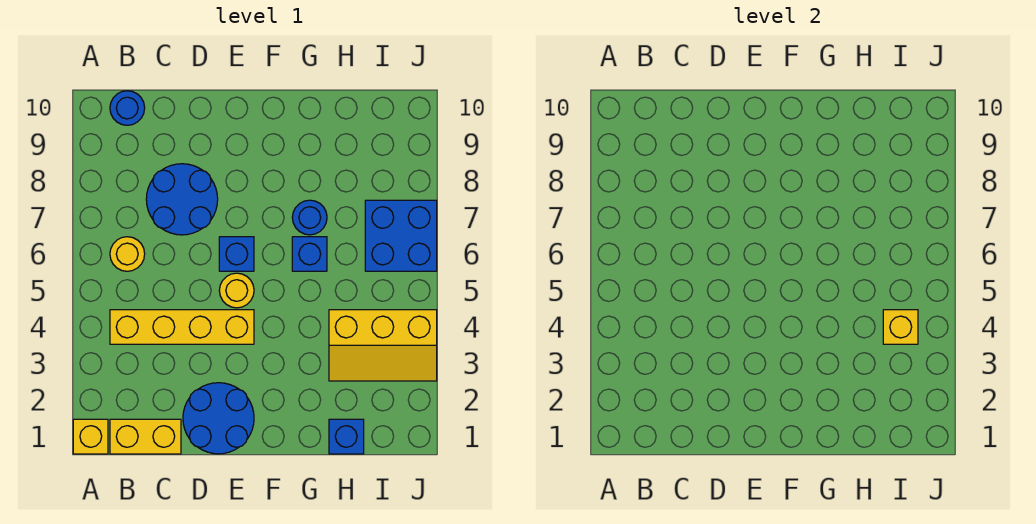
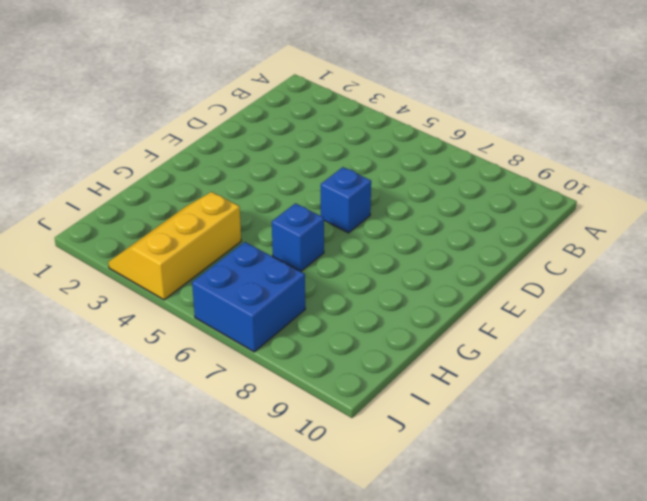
none -> yellow brick A1 level 1
none -> yellow brick B1:C1 level 1
none -> yellow brick B4:E4 level 1

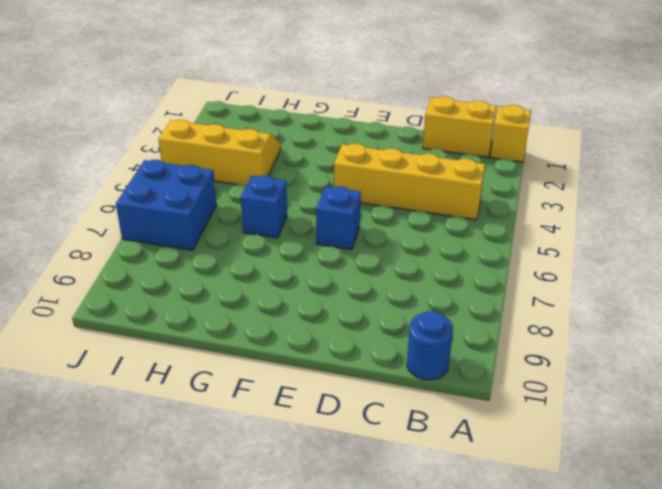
none -> yellow round brick B6 level 1
none -> blue round brick C7:D8 level 1
none -> blue round brick D1:E2 level 1

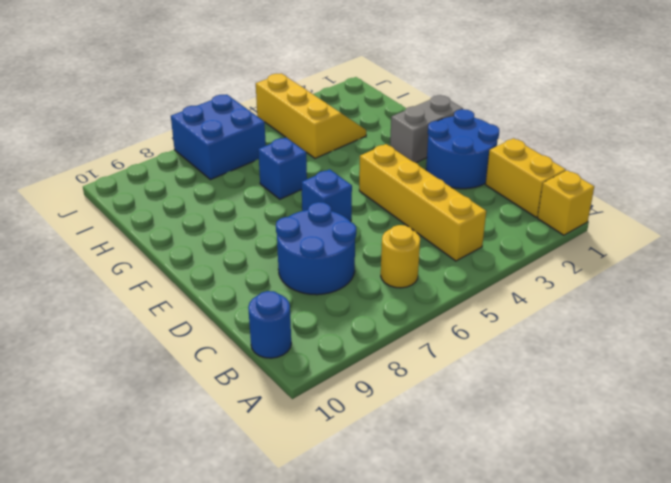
grey brick F1:F2 level 1 -> none
none -> yellow round brick E5 level 1
none -> blue round brick G7 level 1
none -> blue brick H1 level 1

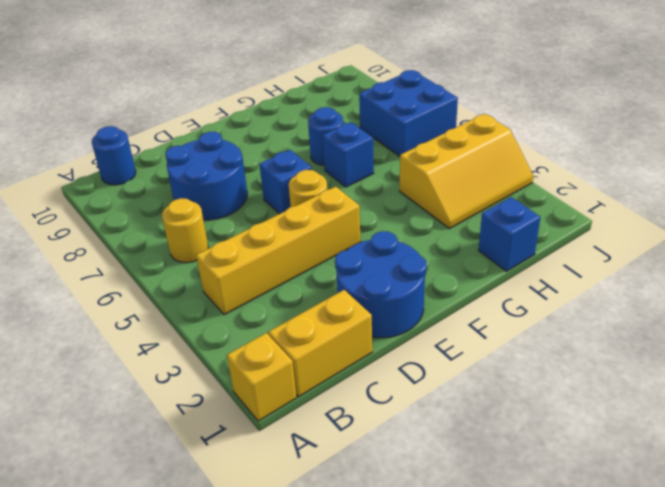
none -> yellow brick I4 level 2

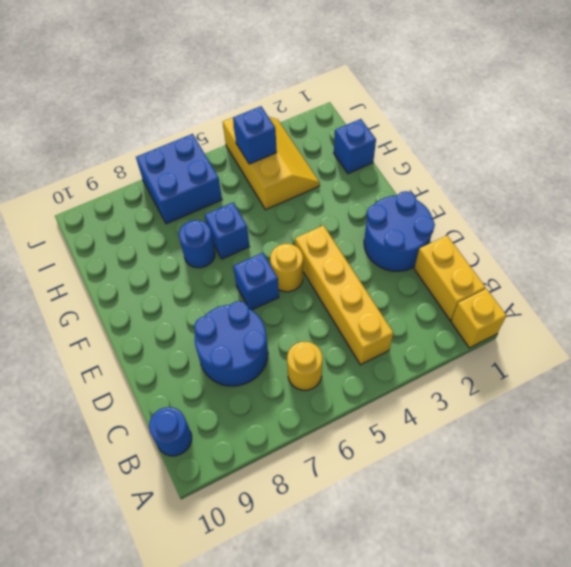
blue brick I4 level 2 -> yellow brick I4 level 2

